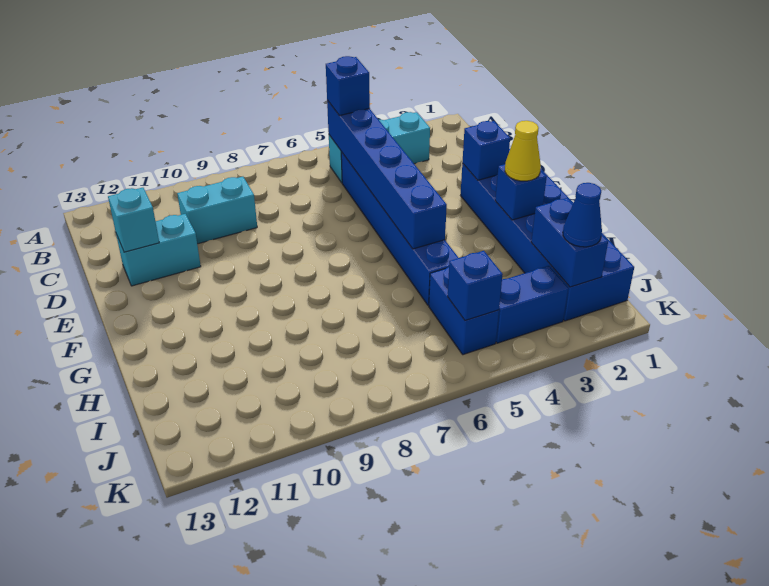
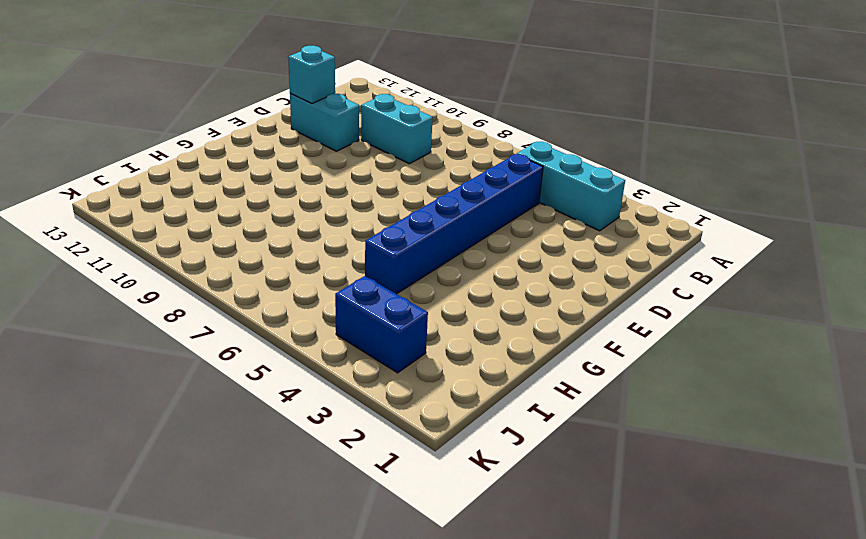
none -> blue brick E1:J2 level 1
none -> blue brick I5:J5 level 1
none -> blue brick B5:G5 level 2

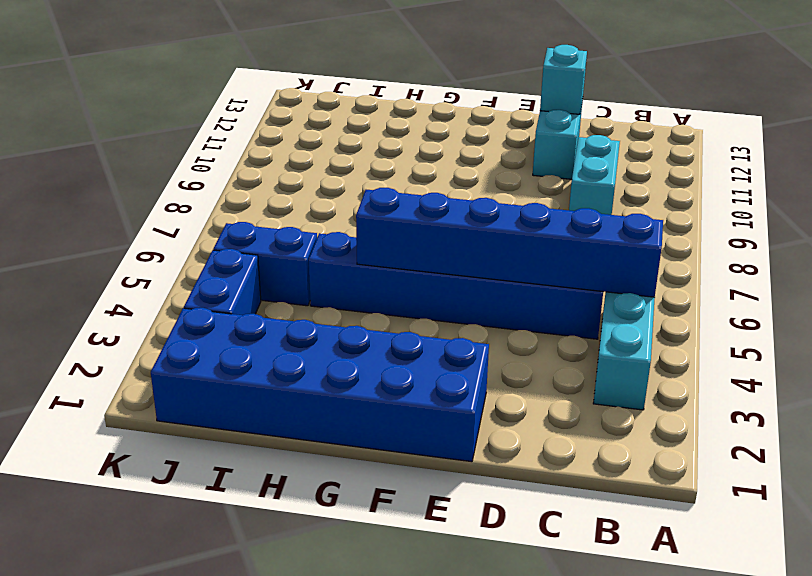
none -> blue brick E2 level 2
none -> blue brick G2 level 2
none -> blue brick I2:J2 level 2

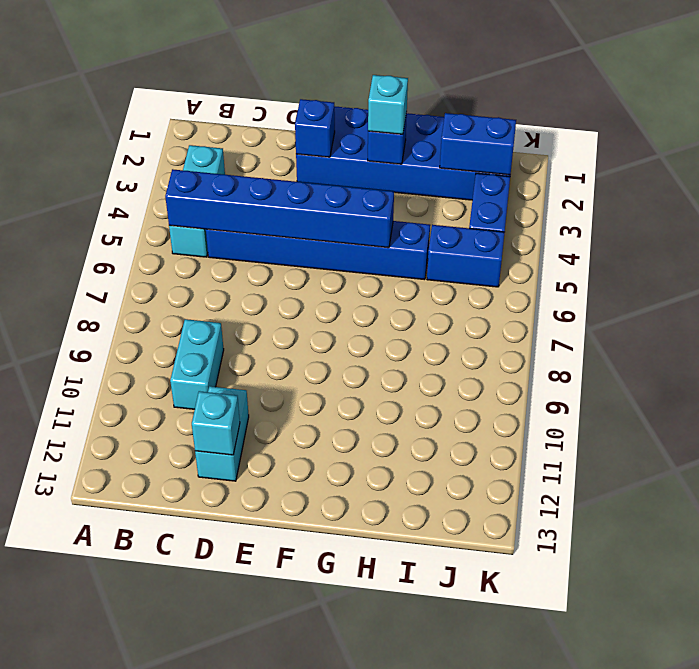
cyan brick G2 level 3 -> yellow cone G2 level 3
none -> blue brick J5 level 2
none -> blue brick B5 level 3
none -> blue cone J2 level 3

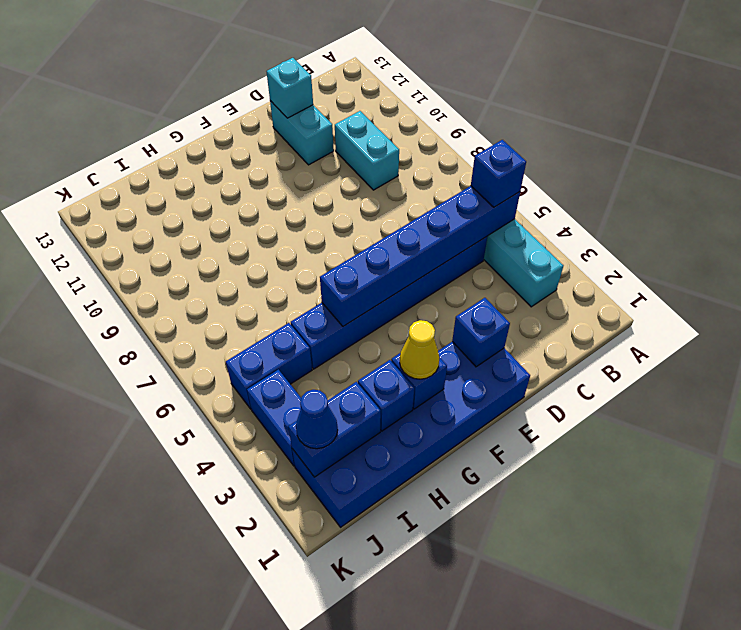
blue brick H2 level 2 -> blue brick J5 level 2

